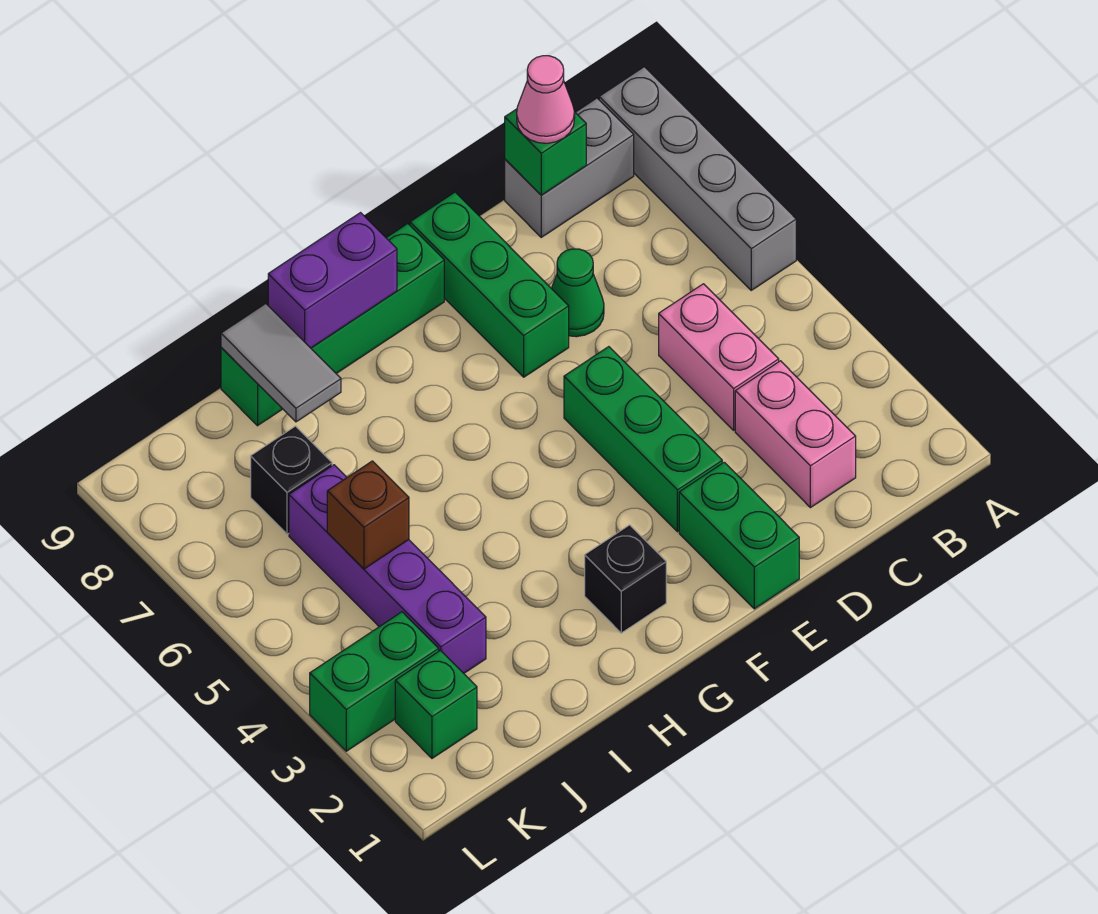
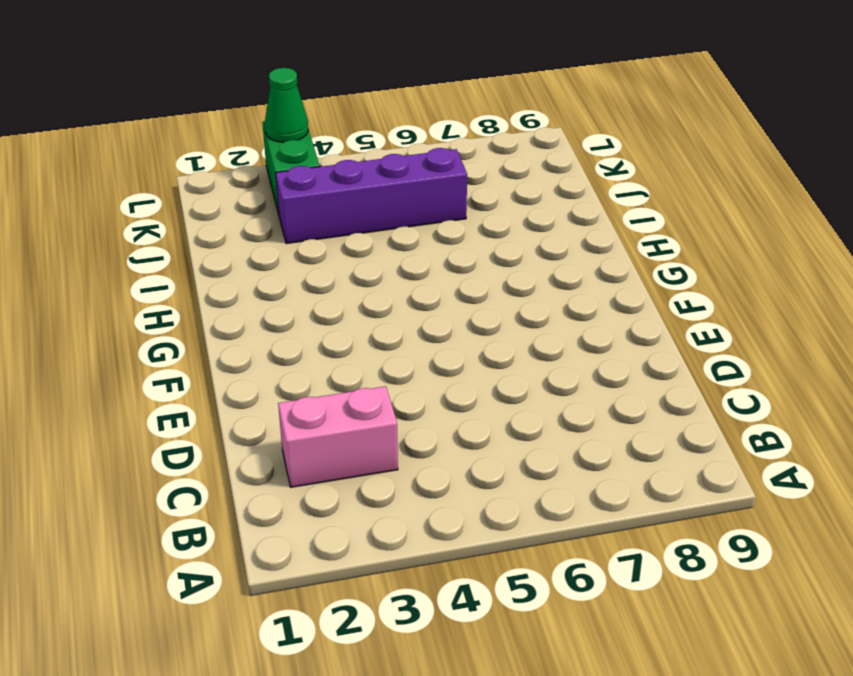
green cone L3 level 2 -> green cone D7 level 1
none -> grey brick A6:A9 level 1
none -> grey brick B9:C9 level 1
none -> pink brick C4:C5 level 1

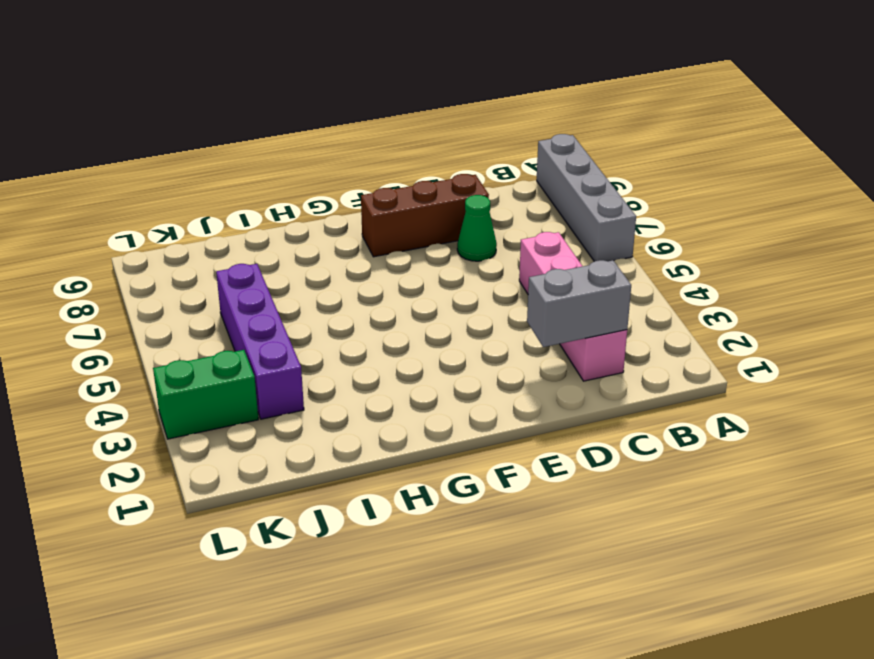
grey brick C2:D2 level 2 -> grey brick B9:C9 level 1
brown brick D8:F8 level 1 -> green brick E7:E9 level 1
none -> green brick E1:E2 level 1
none -> green brick E3:E5 level 1
none -> green brick F9:I9 level 1

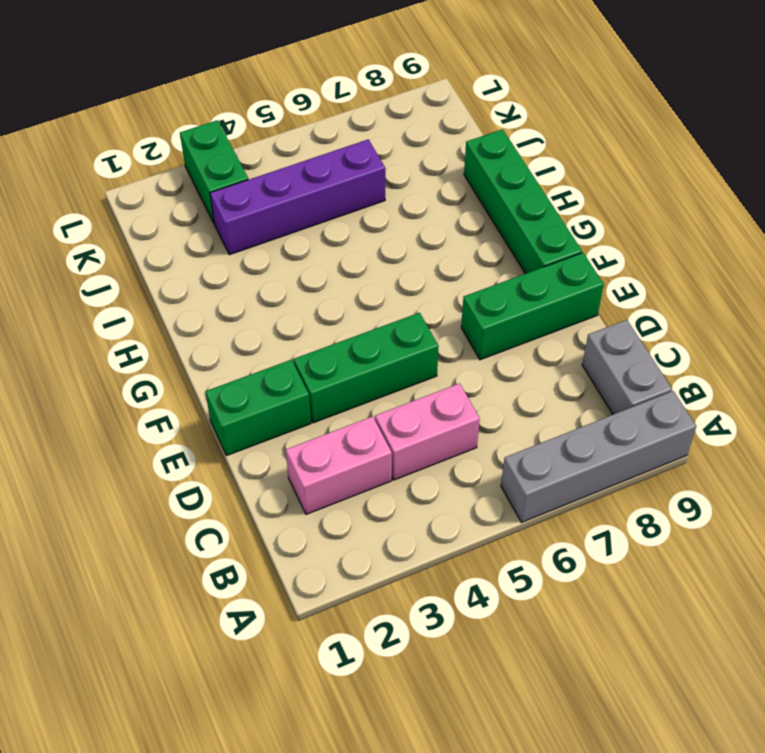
none -> green cone D7 level 1
none -> black brick G2 level 1
none -> black brick J7 level 1

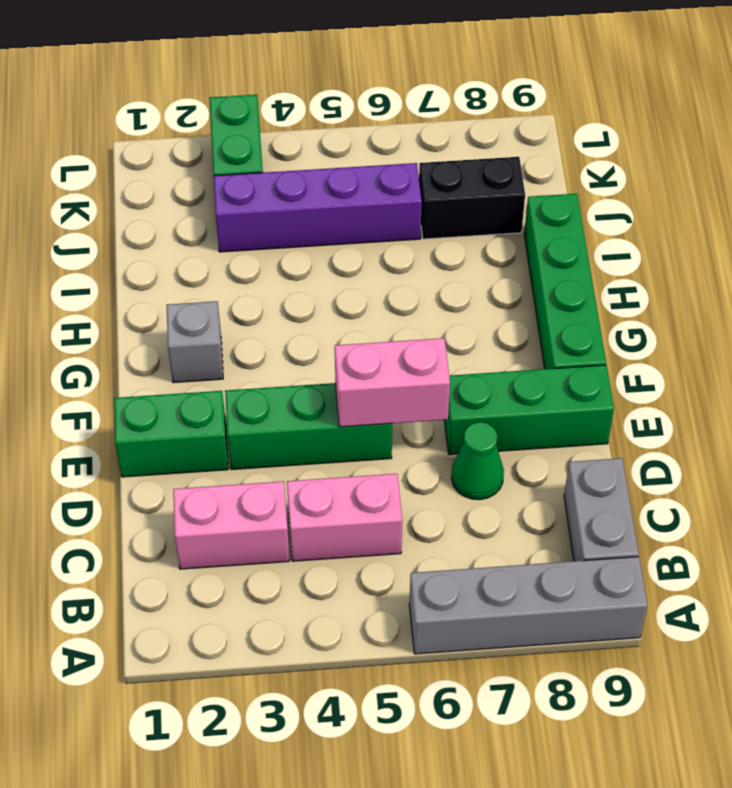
pink brick E5:E6 level 2 -> none
grey brick G2 level 1 -> black brick G2 level 1
black brick J7:J8 level 1 -> black brick J7 level 1
none -> green brick K2 level 1
none -> green brick C9 level 2
none -> purple brick G9:H9 level 2

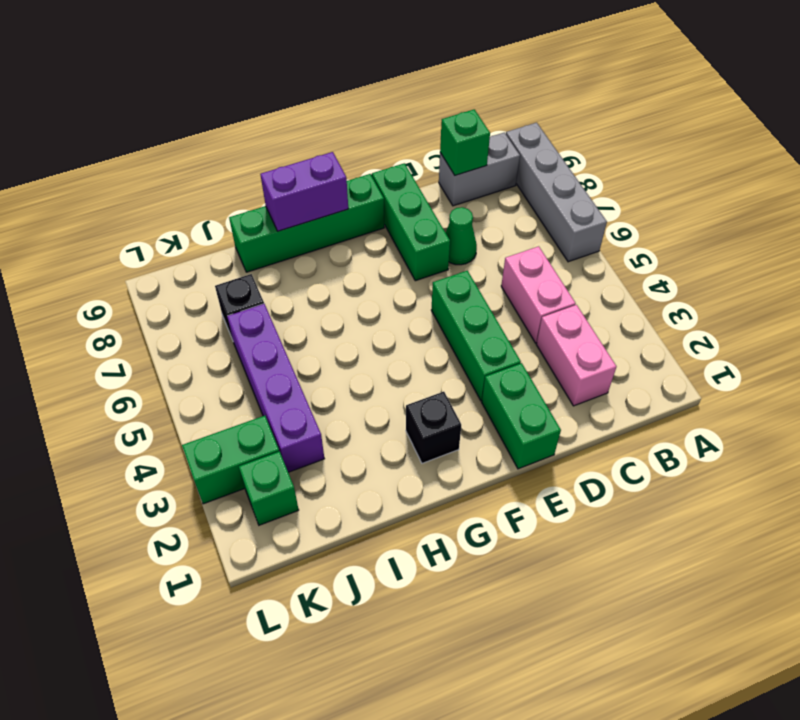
none -> grey tile I8:I9 level 2
none -> brown brick J5 level 2
none -> pink cone C9 level 3

